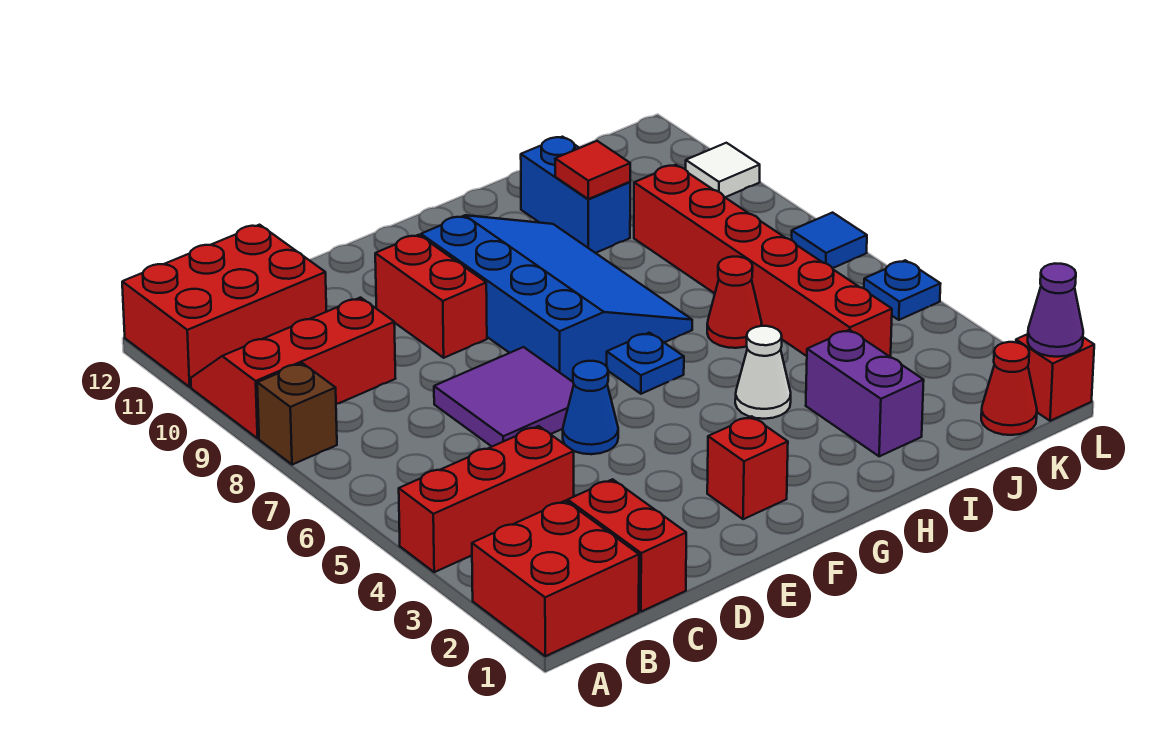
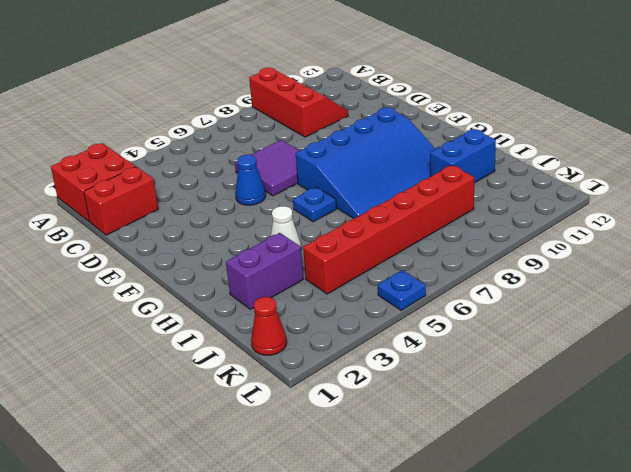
none -> red brick A4:C4 level 1
none -> brown brick A8 level 1
none -> red brick A11:C12 level 1

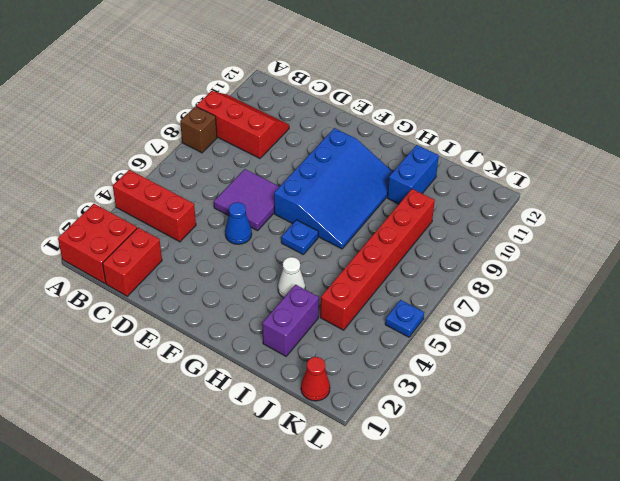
none -> red brick A11:C12 level 1
none -> red brick E9:E10 level 1
none -> red brick F2 level 1

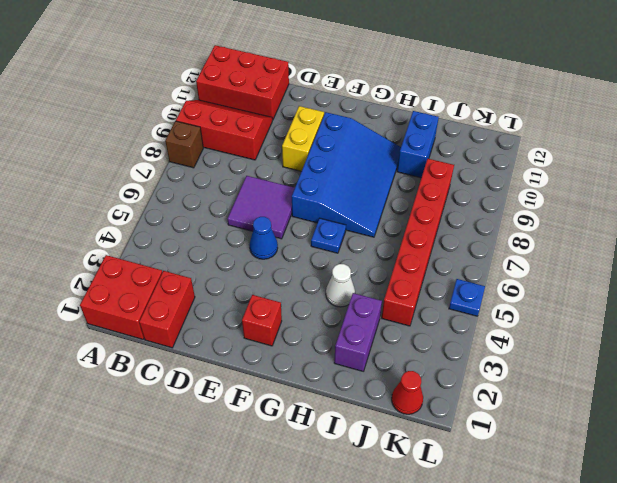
yellow brick E9:E10 level 1 -> red brick E9:E10 level 1
none -> red brick A4:C4 level 1
none -> red cone I6 level 1
none -> red brick L1 level 1

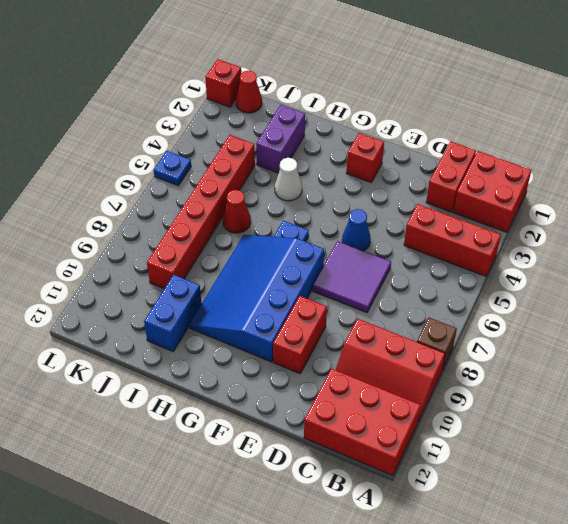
none -> blue tile L7 level 1
none -> white tile L10 level 1
none -> red tile I10 level 2

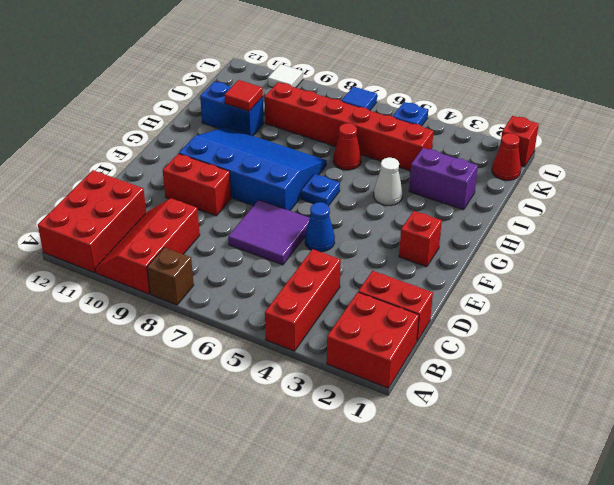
none -> purple cone L1 level 2

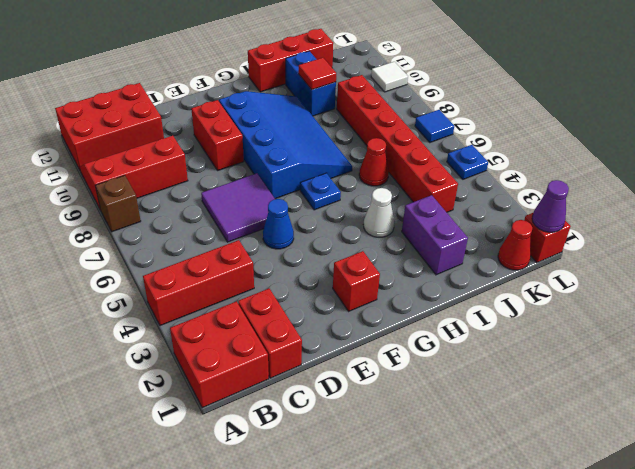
red brick H12:J12 level 1 -> none

